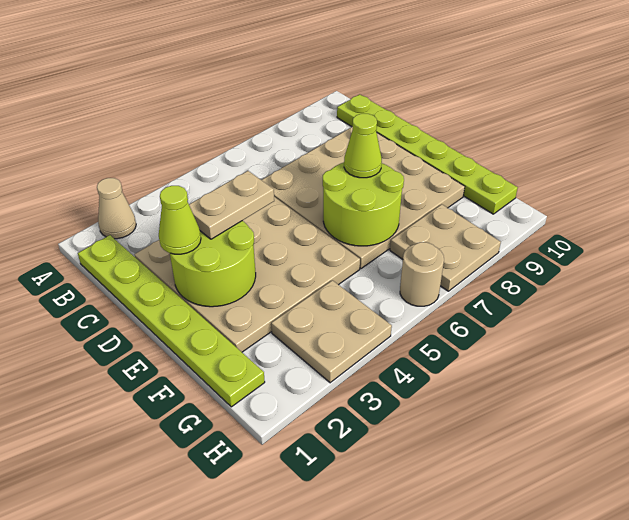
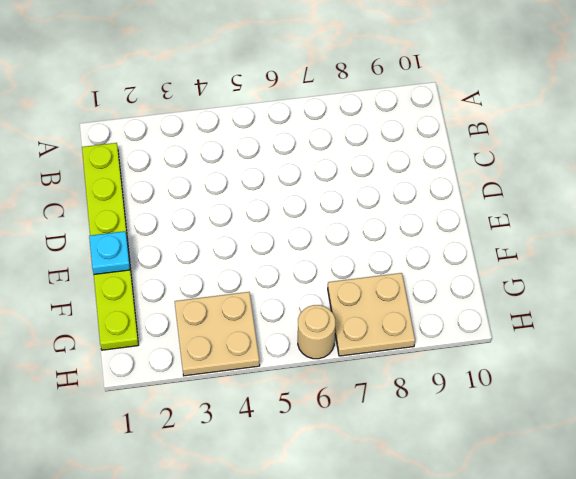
cyan plate E1 level 2 -> none
none -> tan cone A2 level 1
none -> lime plate B10:G10 level 1
none -> tan plate C2:F5 level 1

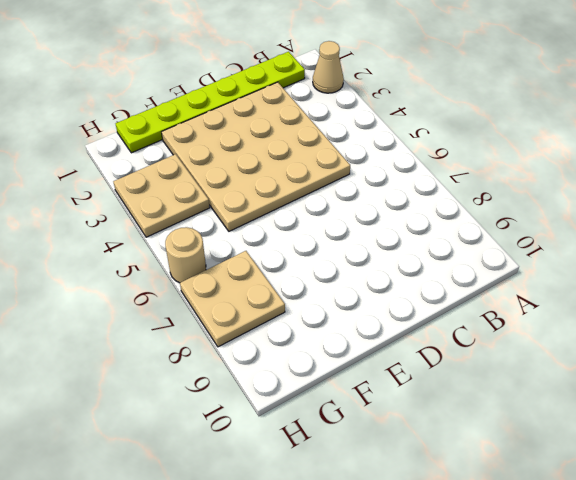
none -> lime plate B10:G10 level 1
none -> tan plate C6:F9 level 1
none -> lime round brick D2:E3 level 2

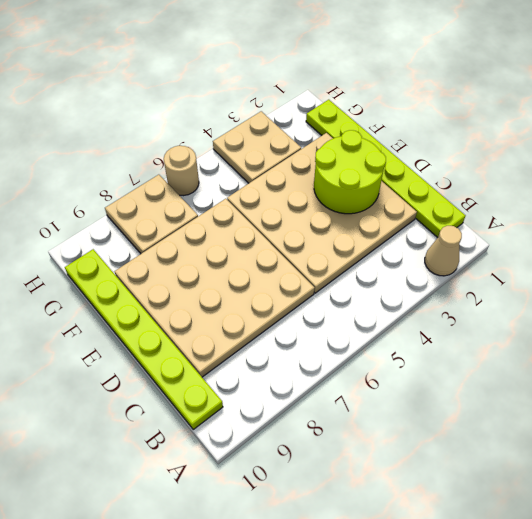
none -> lime round brick E6:F7 level 2
none -> lime cone D2 level 3
none -> tan plate D3:D4 level 3

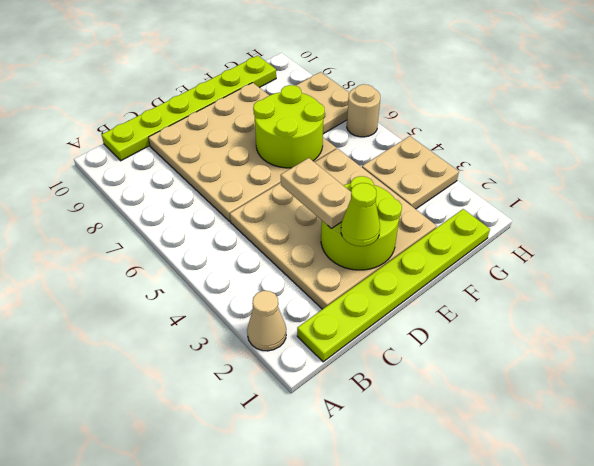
none -> lime cone E7 level 3

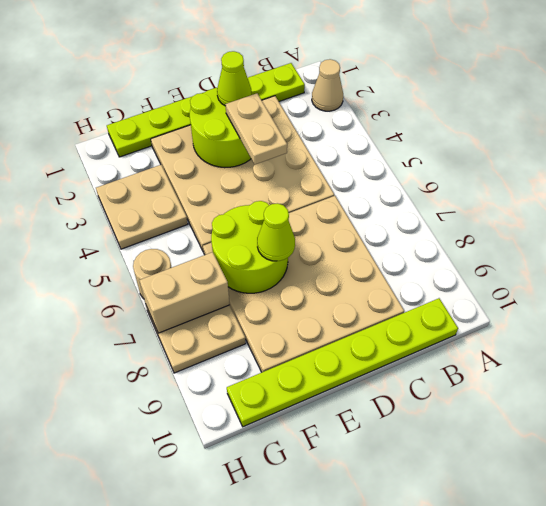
tan brick G7:H7 level 2 -> none

